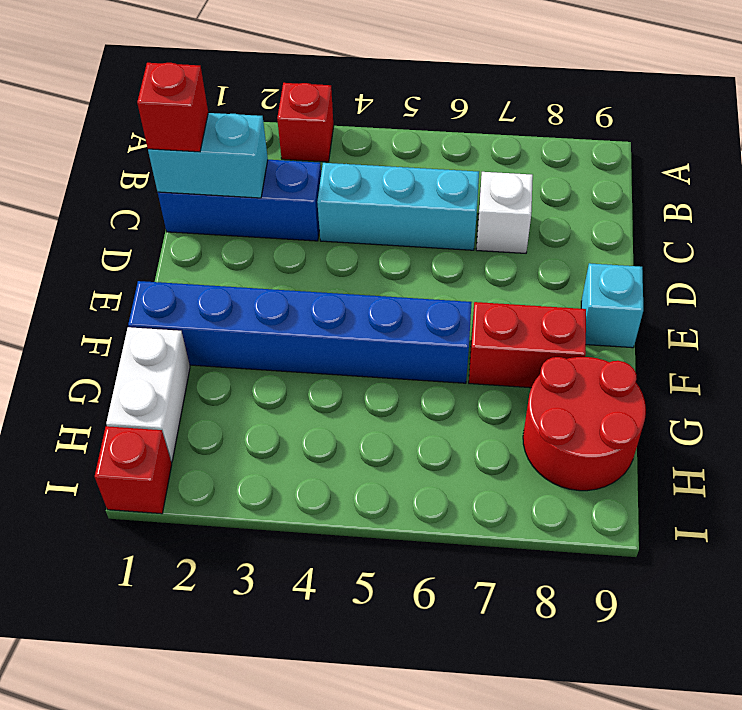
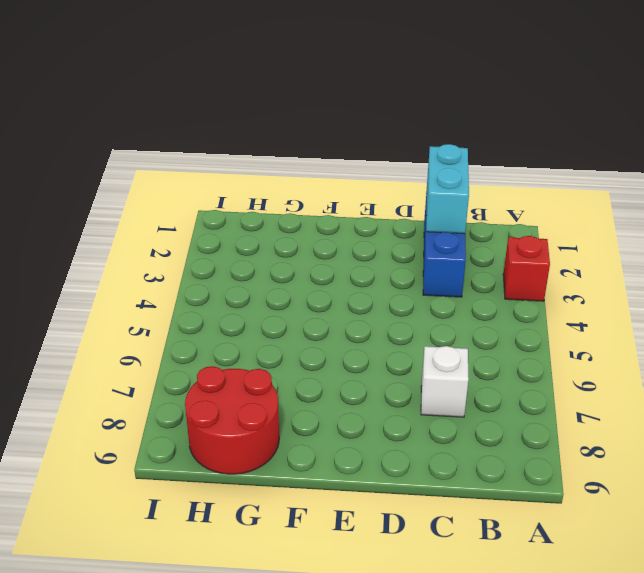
none -> cyan brick C4:C6 level 1
none -> cyan brick E9 level 1
none -> blue brick F1:F6 level 1

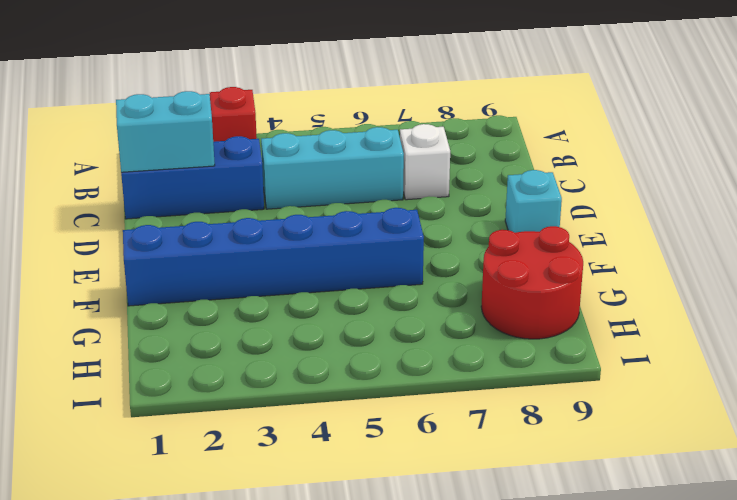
none -> red brick F7:F8 level 1
none -> white brick G1:H1 level 1
none -> red brick I1 level 1

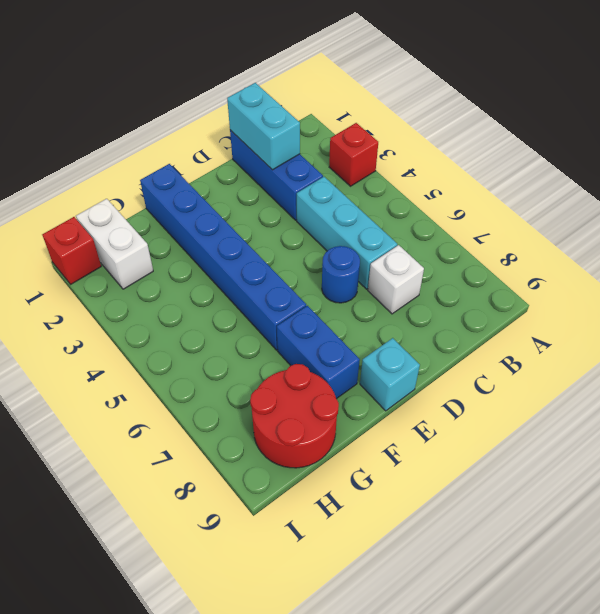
blue round brick D6 level 1 -> none
blue brick F7:F8 level 1 -> red brick F7:F8 level 1
white brick H1:H2 level 1 -> white brick G1:H1 level 1
none -> red brick C1 level 3

